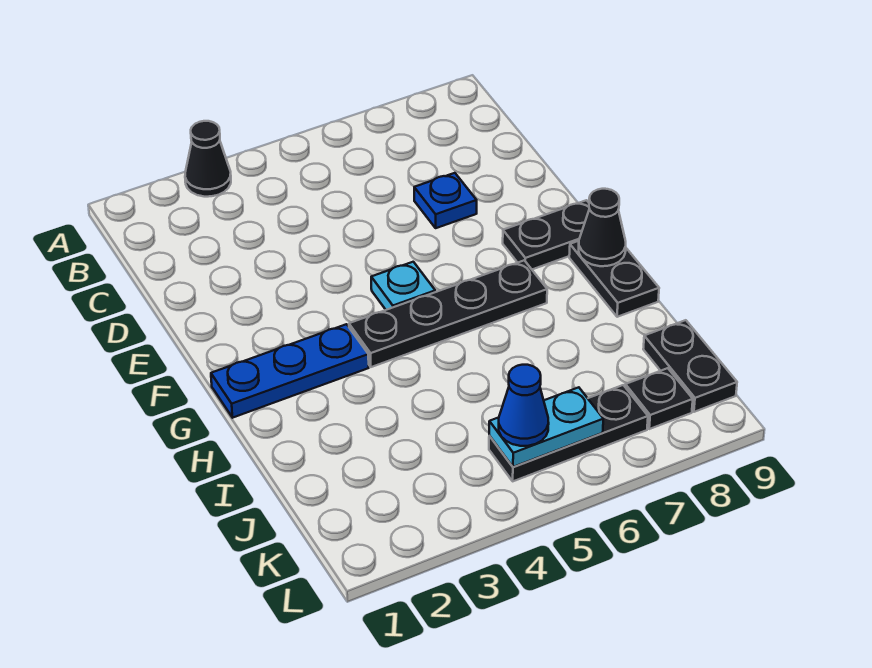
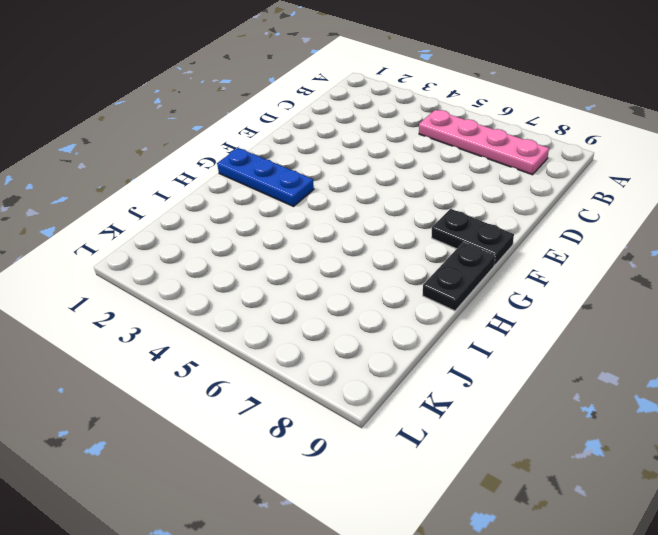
pink plate B5:B8 level 1 -> none
none -> black cone A3 level 1
none -> blue plate D7 level 1
none -> cyan plate F5 level 1

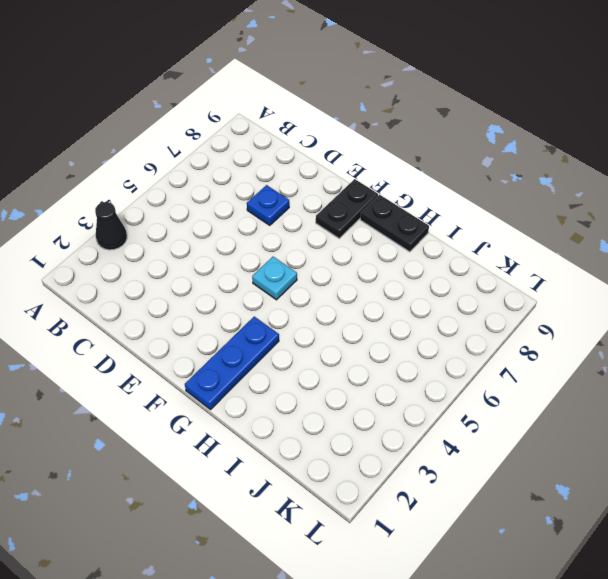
none -> black plate G4:G7 level 1
none -> black plate J9:K9 level 1
none -> black plate K5:K7 level 1

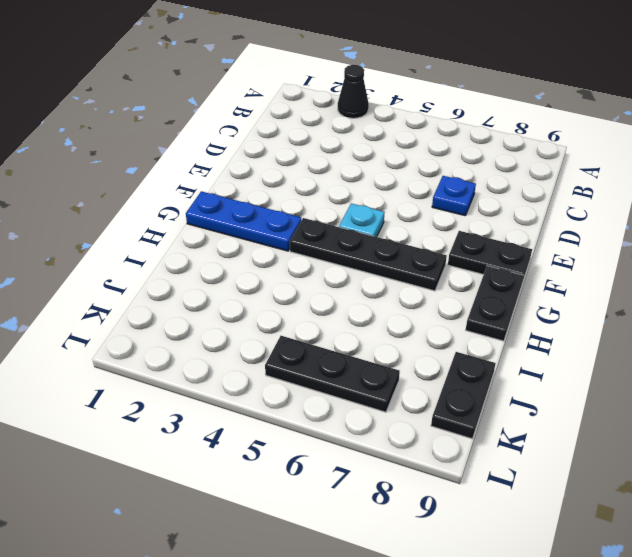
none -> black plate K8 level 1
none -> black cone G9 level 2
none -> cyan plate K5:K6 level 2

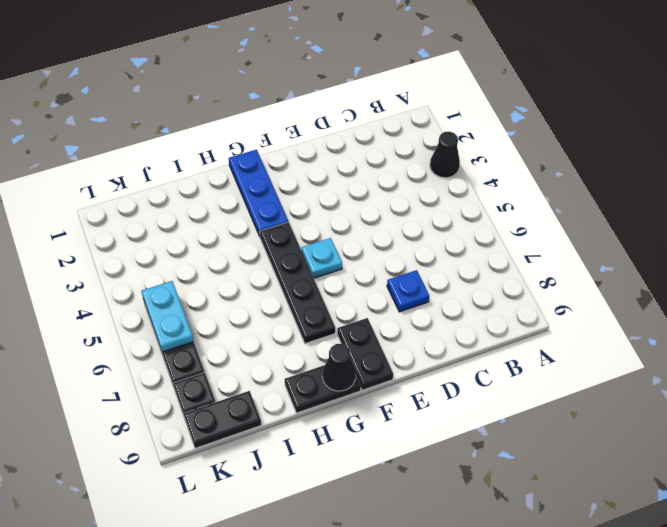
none -> blue cone K5 level 3

